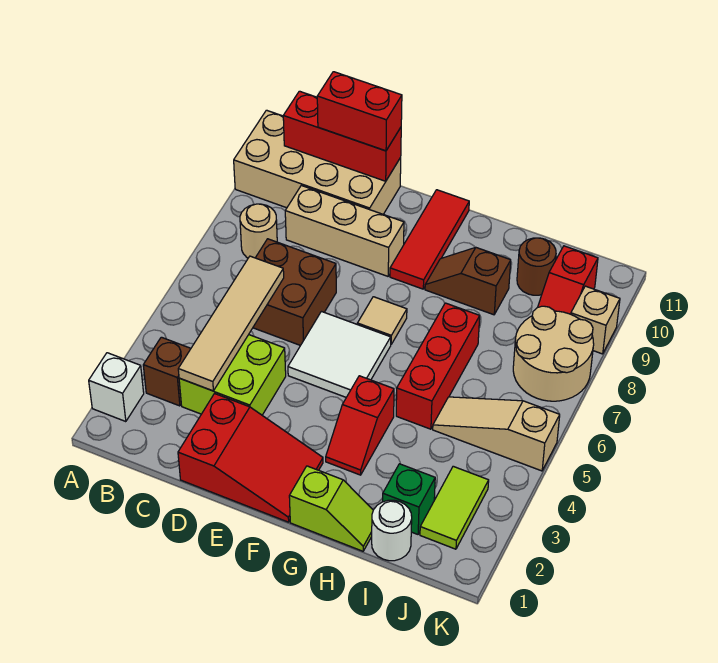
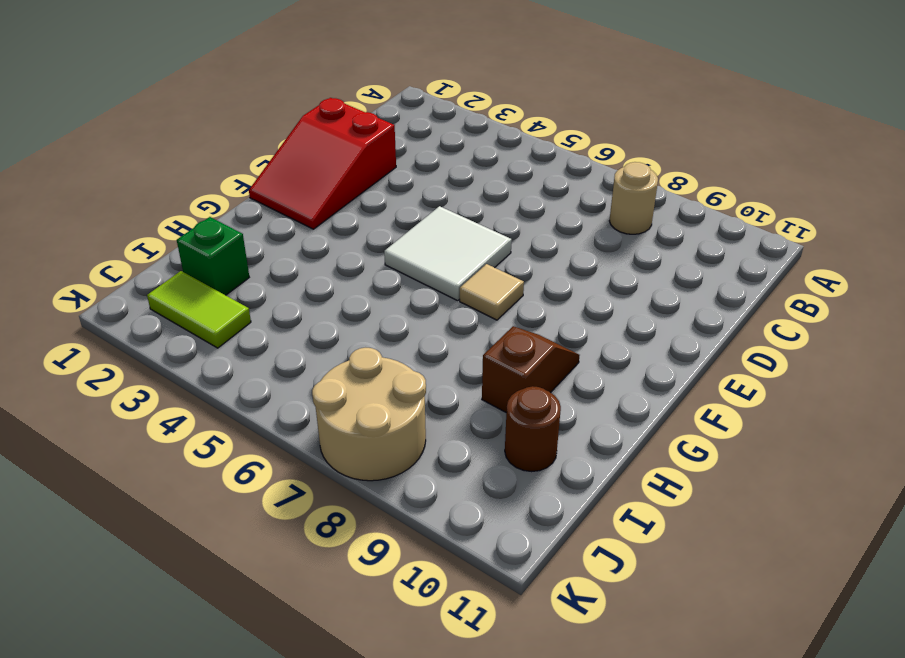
none -> white brick A2 level 1
none -> tan brick A10:D11 level 1
none -> brown brick B3 level 1

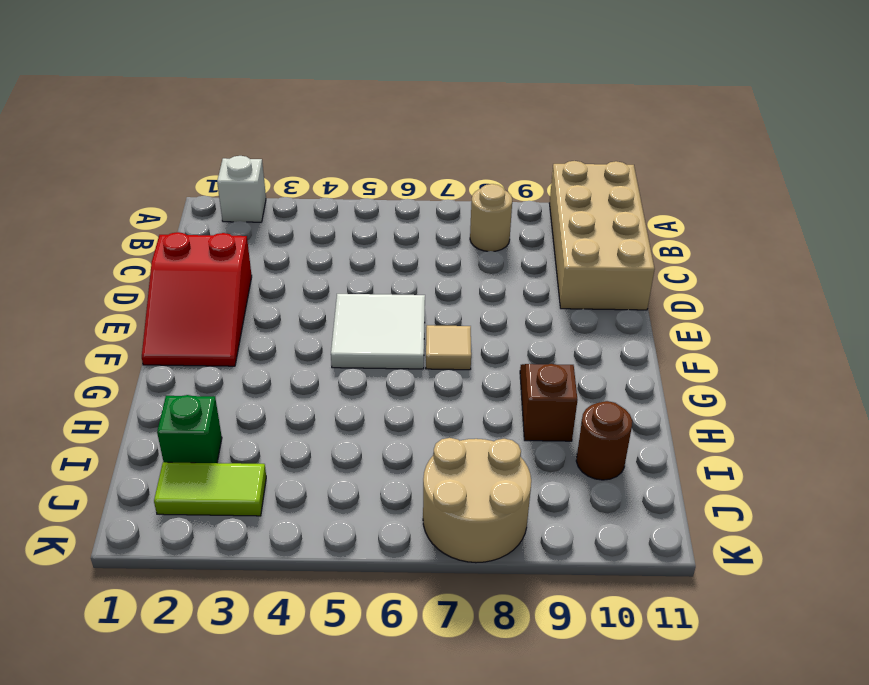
none -> brown brick B3 level 1
none -> lime brick C3:D4 level 1
none -> brown brick C6:D7 level 1

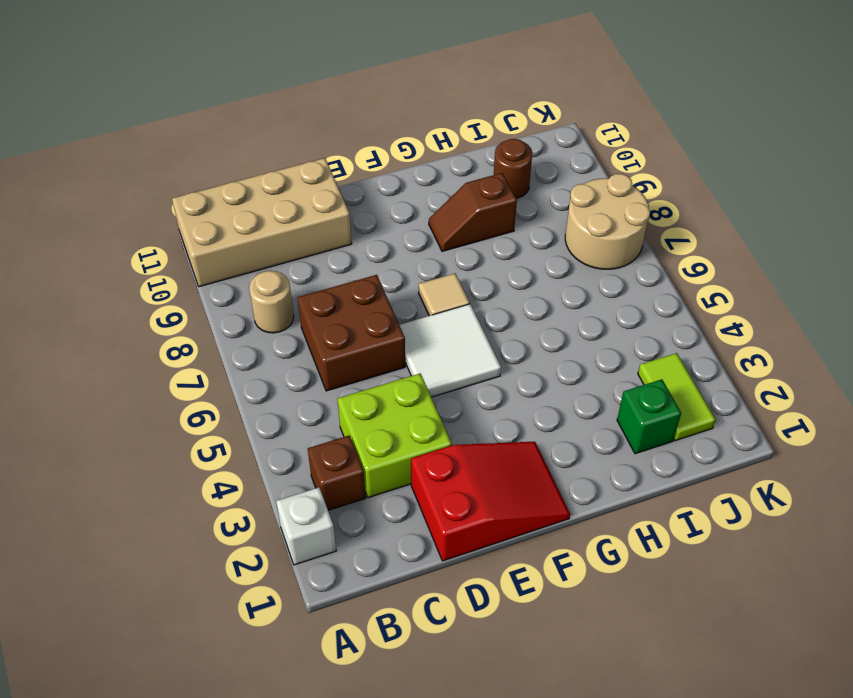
none -> tan brick C9:E9 level 1
none -> red tile F9:F11 level 1
none -> lime slope G1:H1 level 1 top G

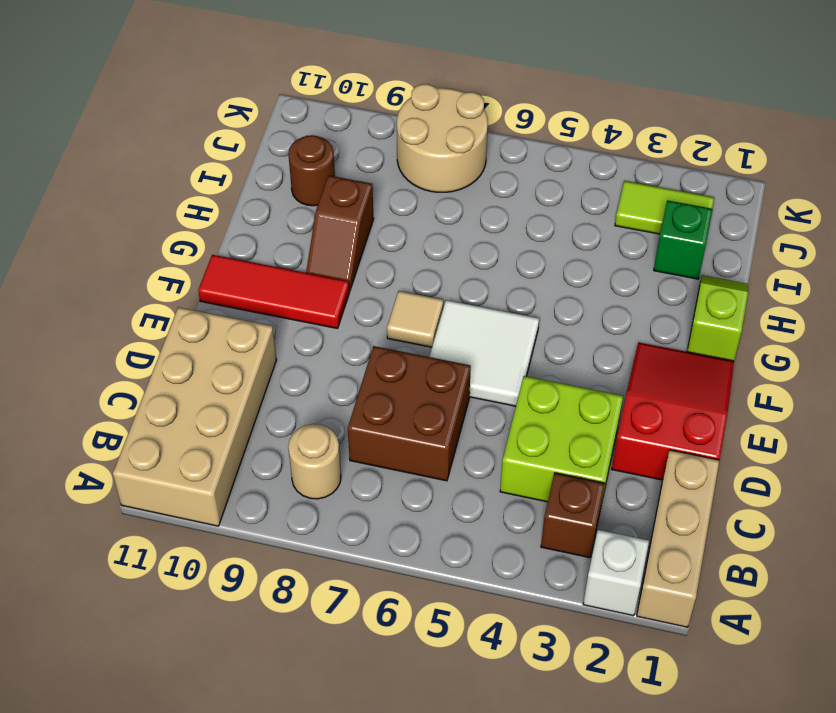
tan brick A1:C1 level 1 -> tan brick C9:E9 level 1
none -> red slope G3:G4 level 1 top 4
none -> red brick H5:H7 level 1
none -> white round brick I1 level 1

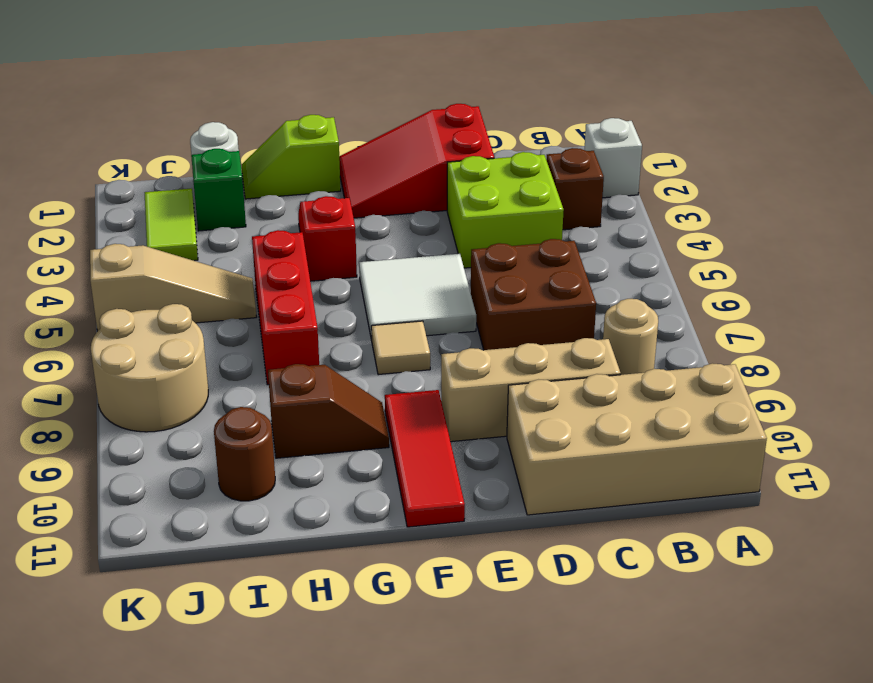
none -> red slope J9:J10 level 1 top 10
none -> tan brick K9 level 1
none -> red brick B11:D11 level 2

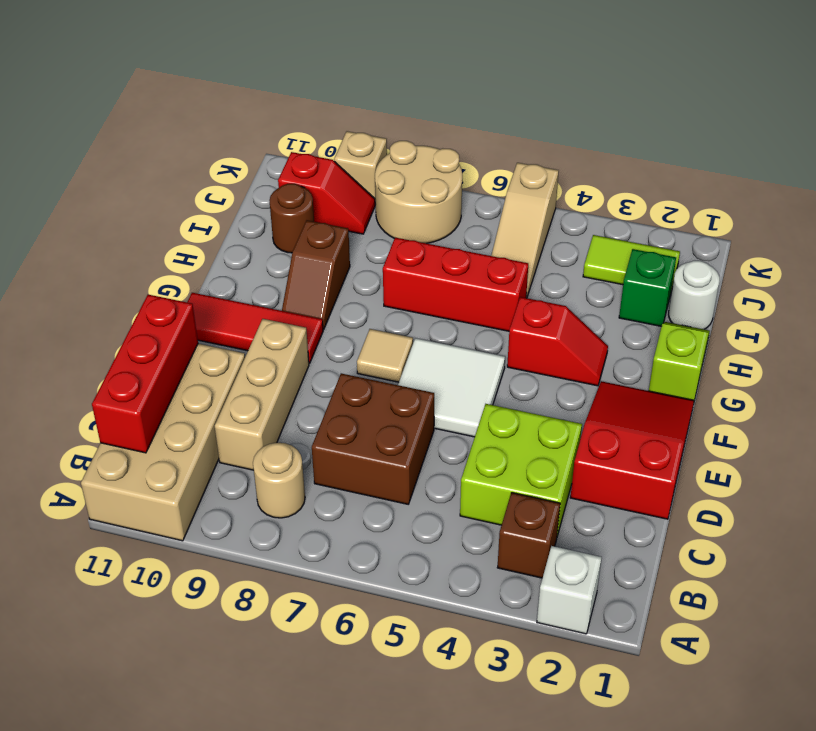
none -> tan tile C3:C6 level 2
none -> red brick C11:D11 level 3

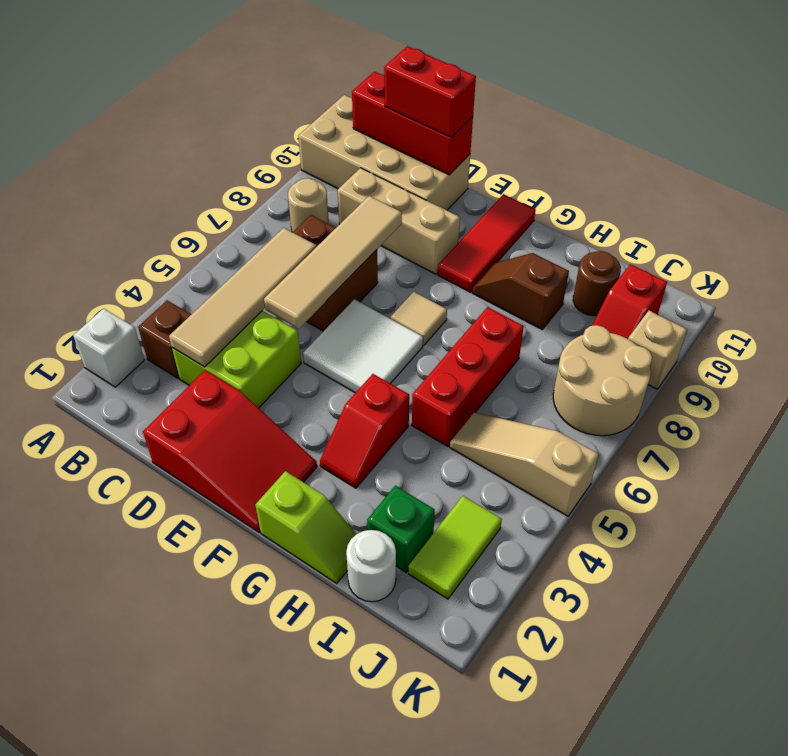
tan tile D5:D8 level 2 -> none

